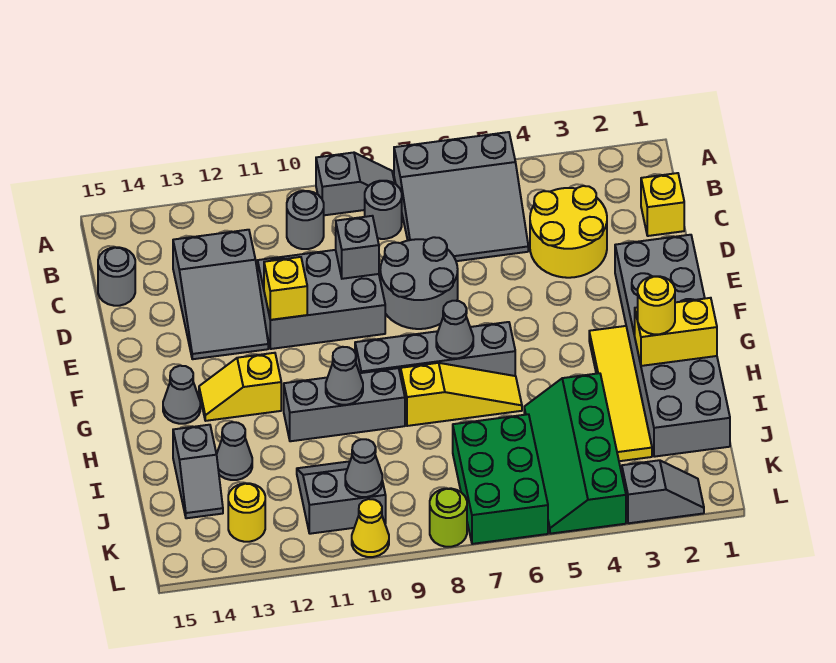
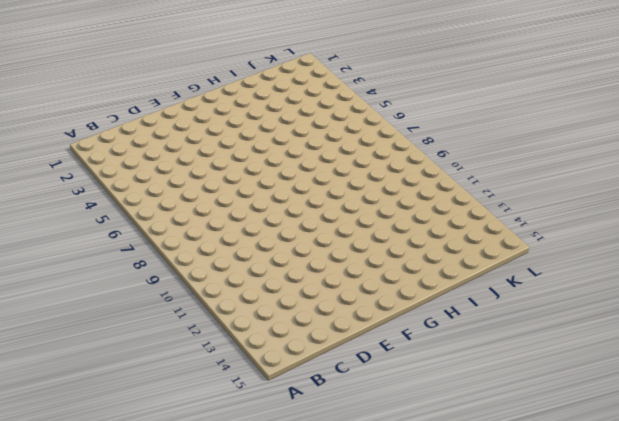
none -> grey slope A5:C7 level 1 top A
none -> grey slope A8:A9 level 1 top 9
none -> grey round brick B8 level 1
none -> grey round brick B10 level 1

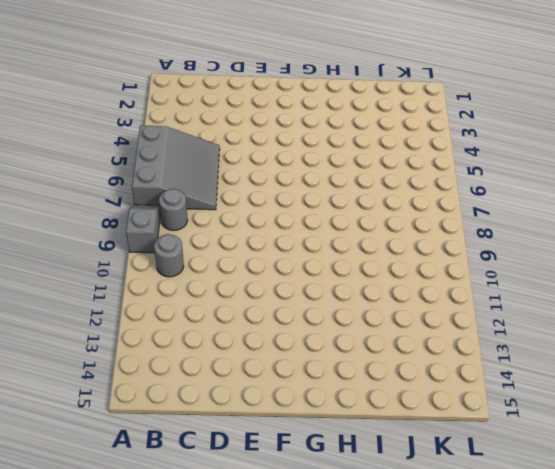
none -> yellow brick C1 level 1
none -> yellow round brick C3:D4 level 1
none -> grey slope C12:E13 level 1 top C
none -> grey round brick C15 level 1

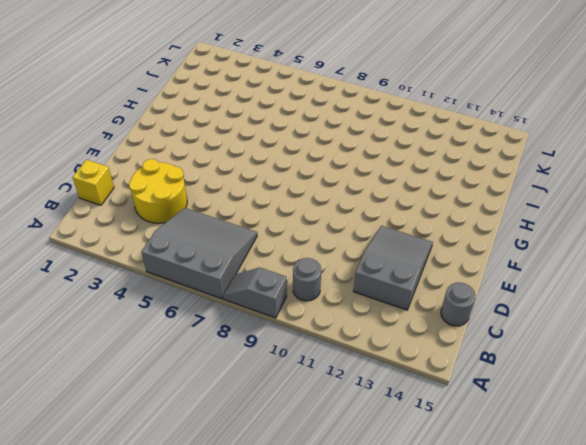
none -> grey round brick B8 level 1
none -> grey round brick D7:E8 level 1
none -> grey brick D9:E11 level 1
none -> grey brick E1:J2 level 1

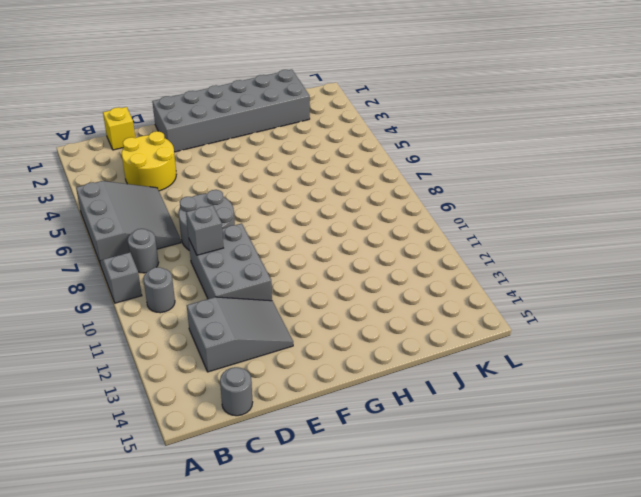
none -> yellow tile G3:J3 level 1
none -> grey brick G6:G9 level 1
none -> yellow slope G12:G13 level 1 top 12
none -> grey cone G14 level 1

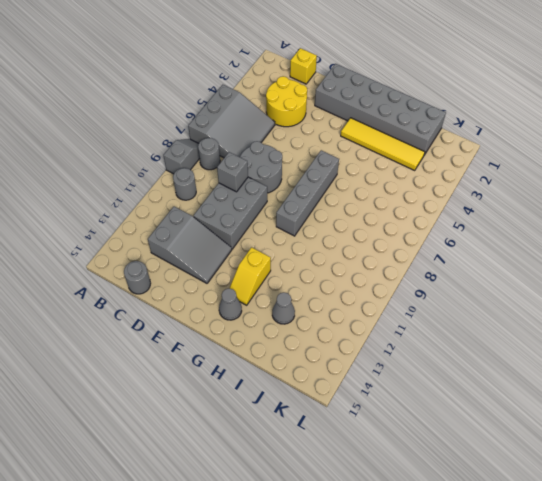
none -> yellow slope H6:H8 level 1 top 8
none -> grey brick H9:H11 level 1
none -> green slope I4:L5 level 1 top 4
none -> grey slope I14:J14 level 1 top I

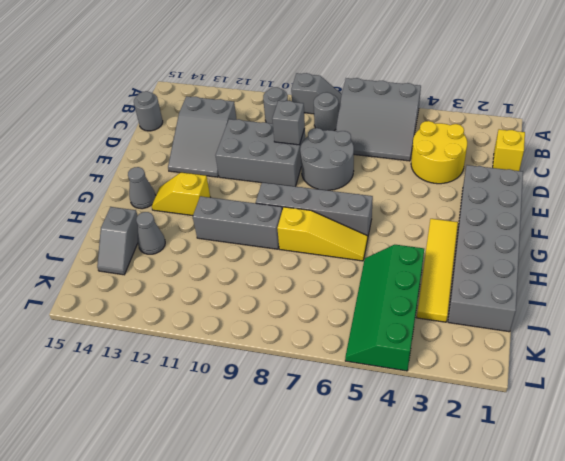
none -> green brick J6:L7 level 1
none -> grey slope J10:K11 level 1 top K
none -> yellow round brick K13 level 1
none -> grey slope L2:L3 level 1 top 3

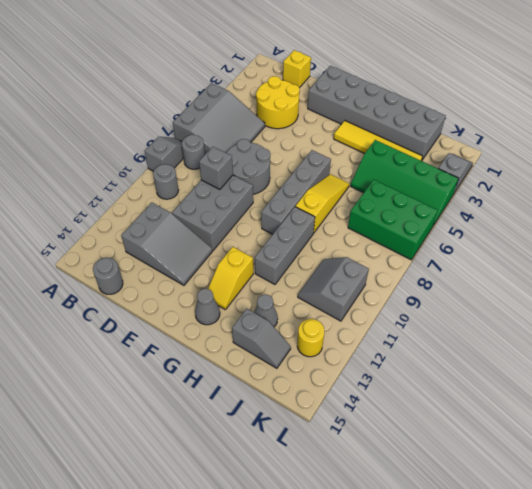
none -> lime round brick L8 level 1
none -> yellow cone L10 level 1
none -> yellow brick E11 level 2
none -> grey cone G7 level 2

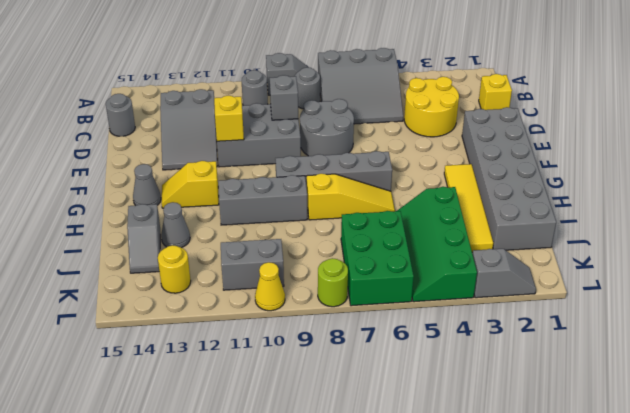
none -> grey cone G7 level 2
none -> yellow brick H1:H2 level 2
none -> grey cone H10 level 2
none -> grey cone K10 level 2

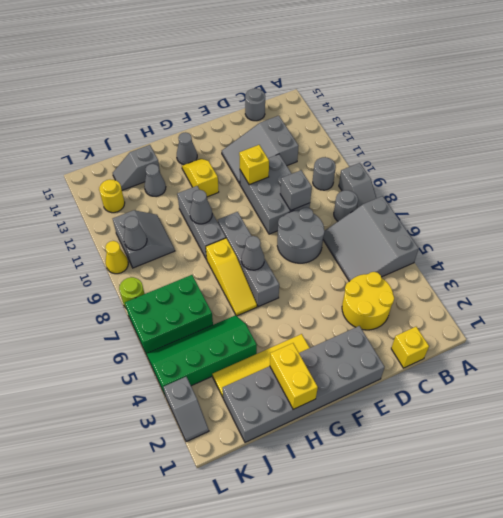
none -> yellow round brick H2 level 3

